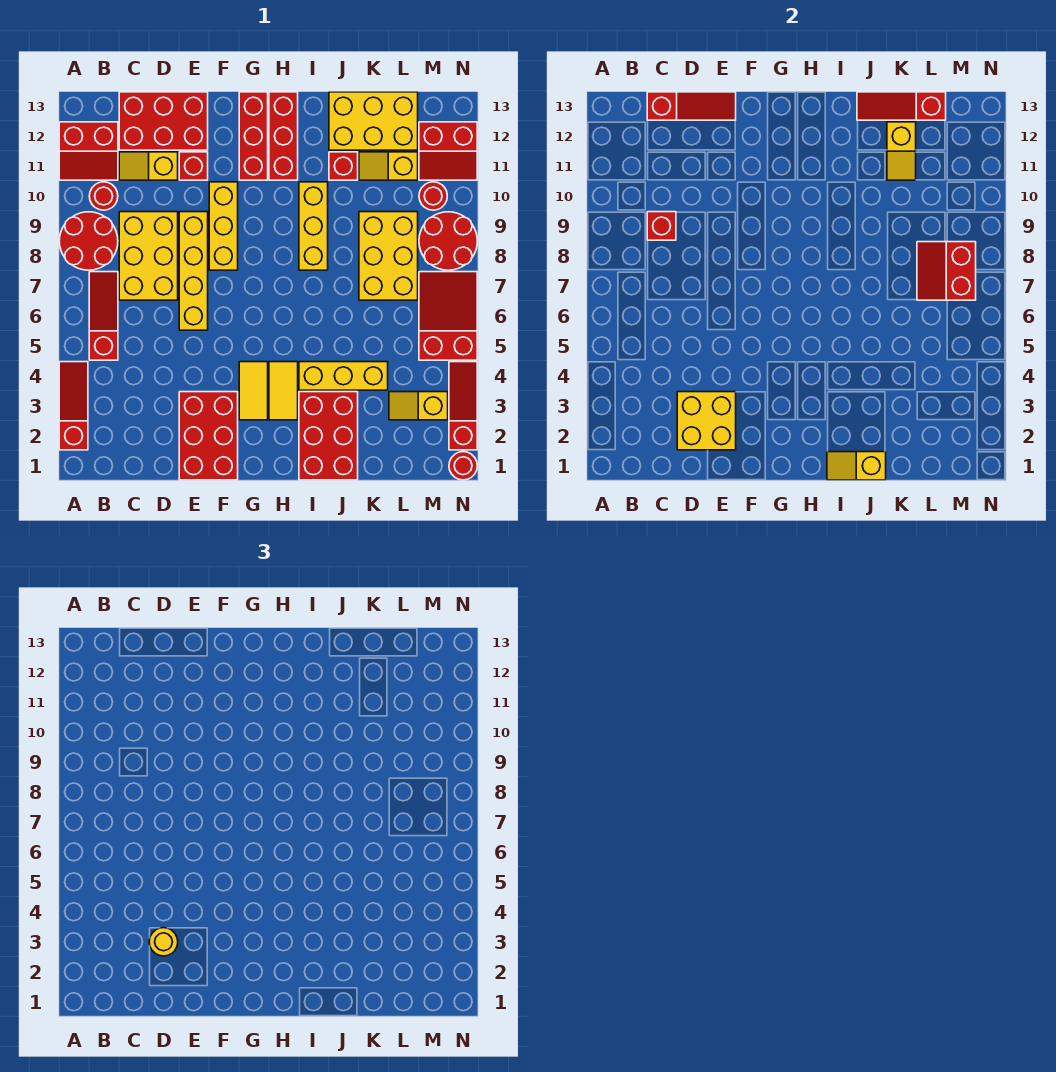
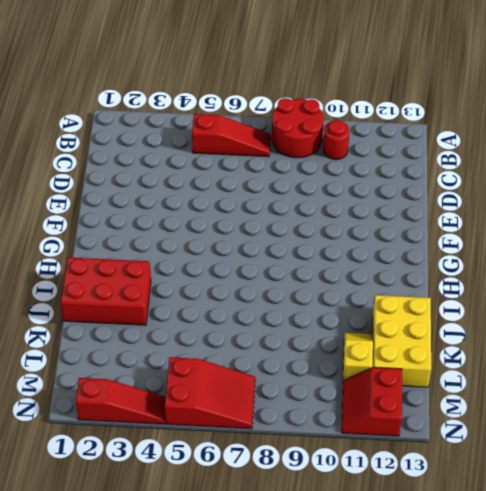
none -> red slope A2:A4 level 1 top 2
none -> red slope A11:B12 level 1 top 12
none -> yellow brick C7:D9 level 1
none -> yellow slope C11:D11 level 1 top D

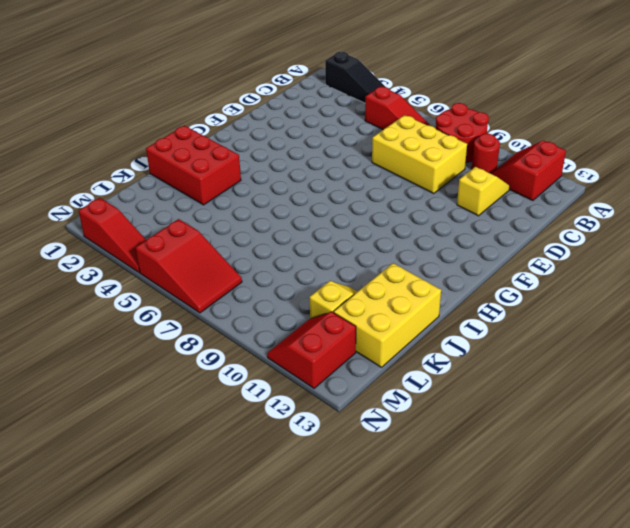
black slope A2:A4 level 1 top 2 -> red slope A2:A4 level 1 top 2
none -> red brick C12:E13 level 1
none -> red brick E1:F3 level 1
none -> yellow brick E6:E9 level 1
none -> red brick E11 level 1

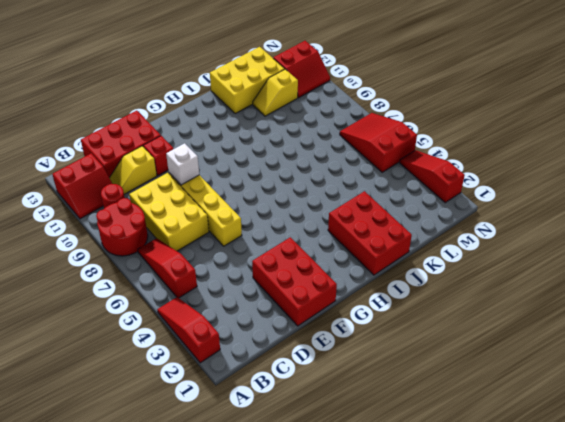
white brick E9 level 2 -> none
none -> yellow brick F8:F10 level 1
none -> yellow tile G3:G4 level 1
none -> red brick G11:G13 level 1
none -> yellow tile H3:H4 level 1

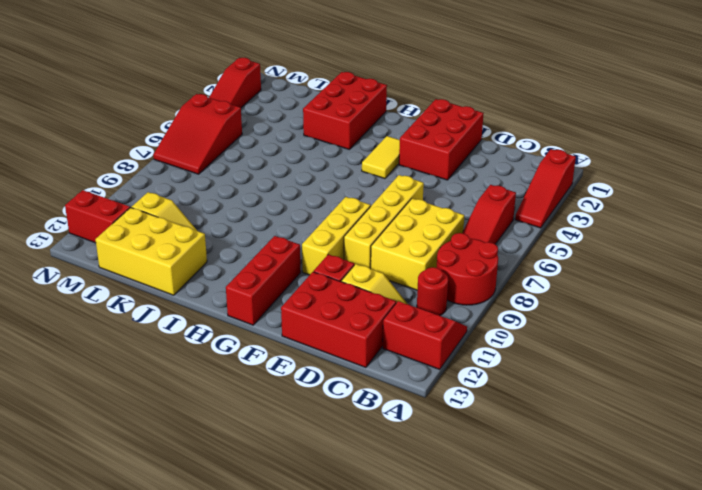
none -> yellow tile H3:H4 level 1
none -> red brick H11:H13 level 1
none -> yellow brick I4:K4 level 1
none -> yellow brick I8:I10 level 1

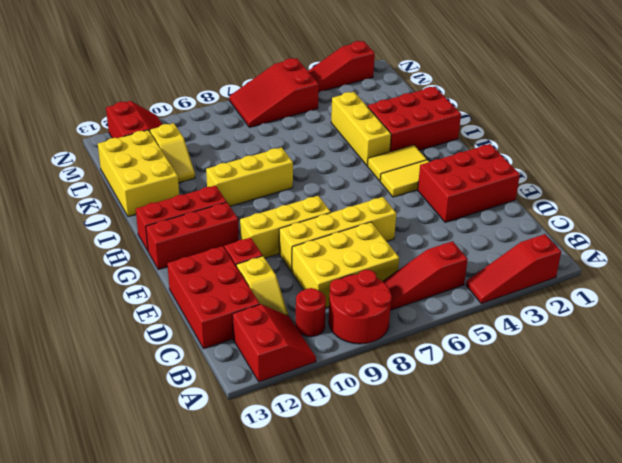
none -> red brick J11 level 1
none -> yellow brick K7:L9 level 1
none -> yellow slope L3:M3 level 1 top M
none -> red round brick M8:N9 level 1

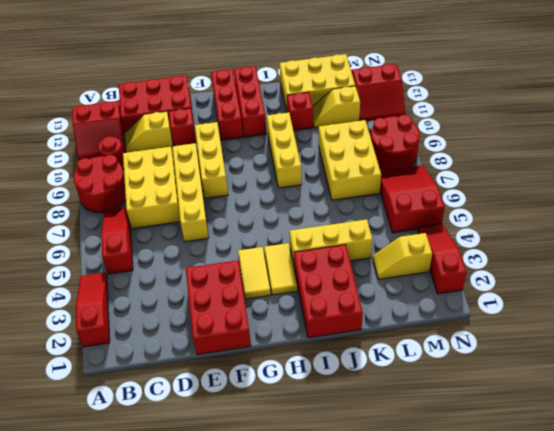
none -> red round brick M10 level 1
none -> red round brick N1 level 1
none -> red brick C9 level 2
none -> red slope C13:E13 level 2 top C

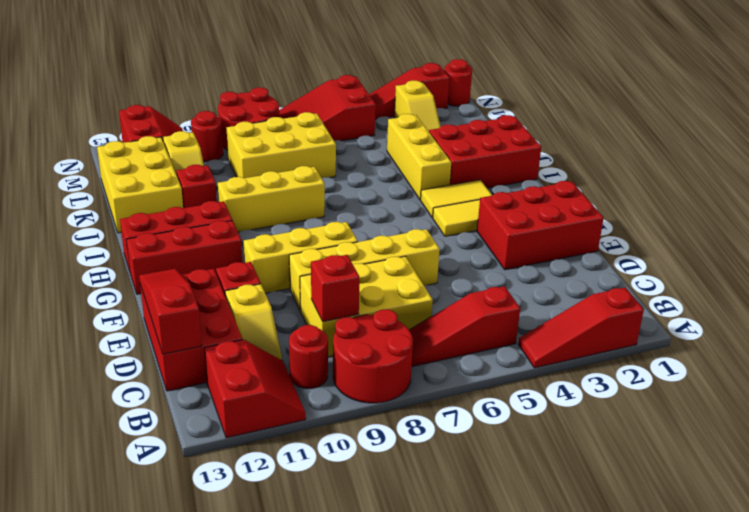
none -> yellow brick D2:E3 level 2
none -> yellow slope I1:J1 level 2 top J
none -> red slope J13:L13 level 2 top L
none -> yellow slope K11:K12 level 2 top 12

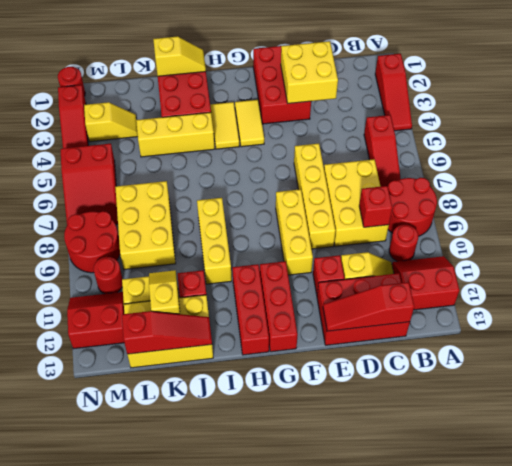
none -> red slope L7:M8 level 2 top M
none -> yellow round brick D3 level 3

